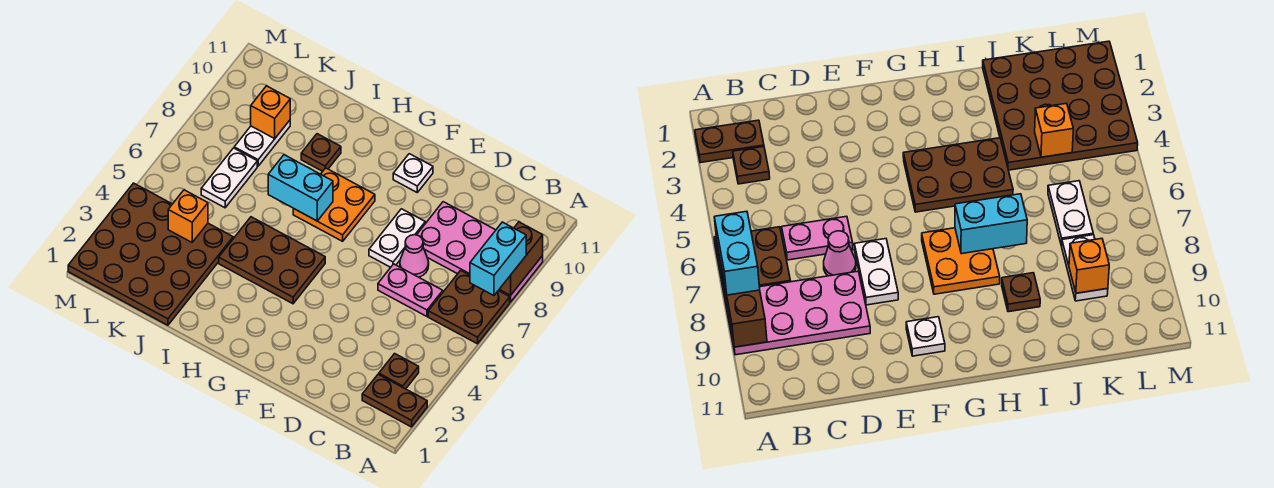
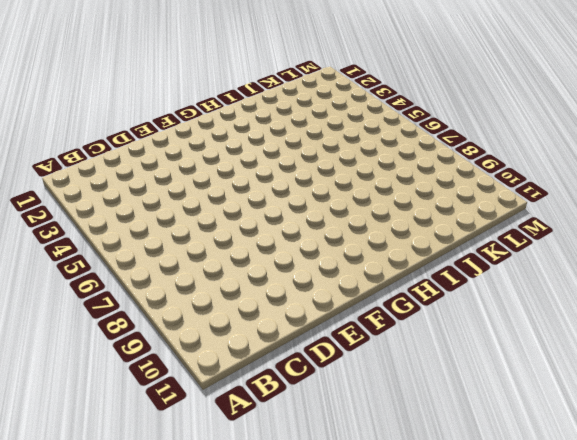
none -> brown plate A2:B2 level 1
none -> brown plate A6:B7 level 1
none -> pink plate A8:D9 level 1

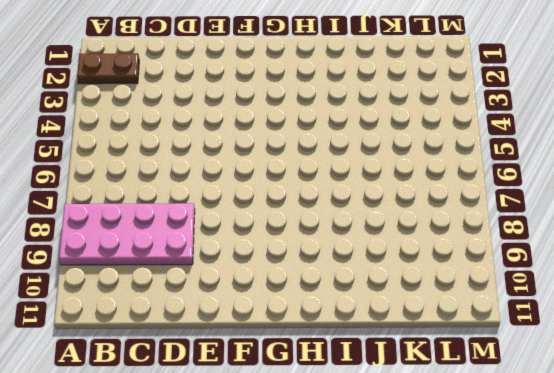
none -> brown plate A6:B7 level 1
none -> brown plate B3 level 1
none -> pink plate C6:D6 level 1

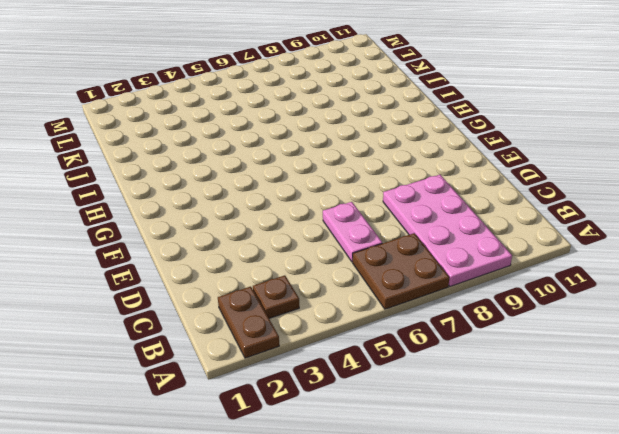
none -> pink cone D7 level 1
none -> white plate E7:E8 level 1
none -> white plate F10 level 1

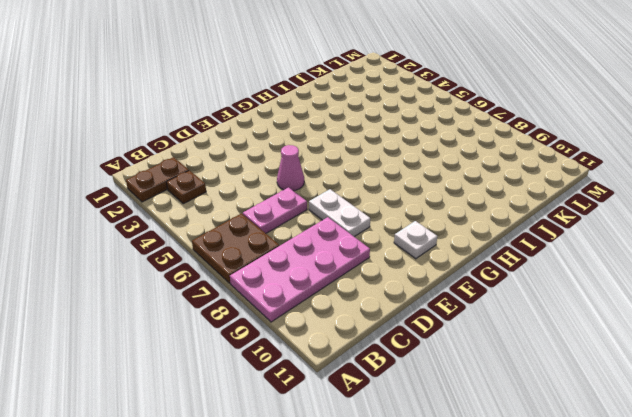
pink cone E5 level 1 -> pink cone D7 level 1
none -> brown plate G4:I5 level 1
none -> orange plate G7:H8 level 1
none -> brown plate I9 level 1

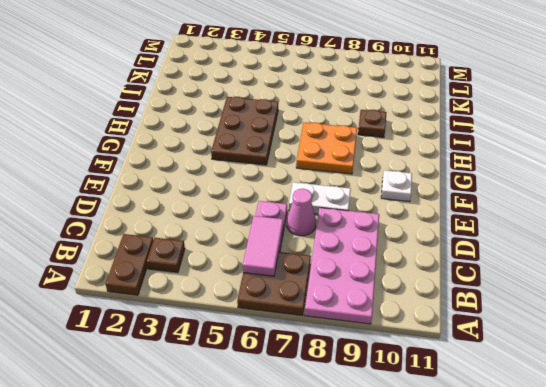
pink tile B6:C6 level 2 -> none
none -> brown plate J1:M4 level 1
none -> white plate K6:K7 level 1
none -> white plate K8:K9 level 1

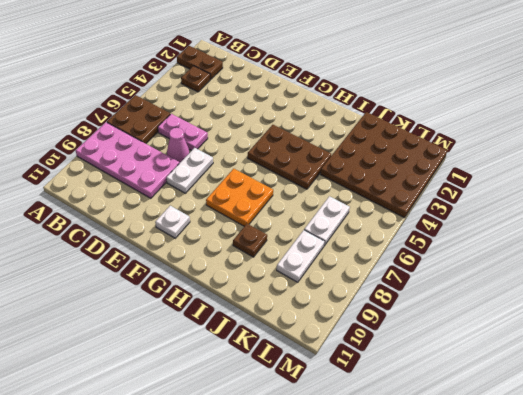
none -> brown brick A8:A9 level 2
none -> cyan brick H7:I7 level 2
none -> orange brick K4 level 2

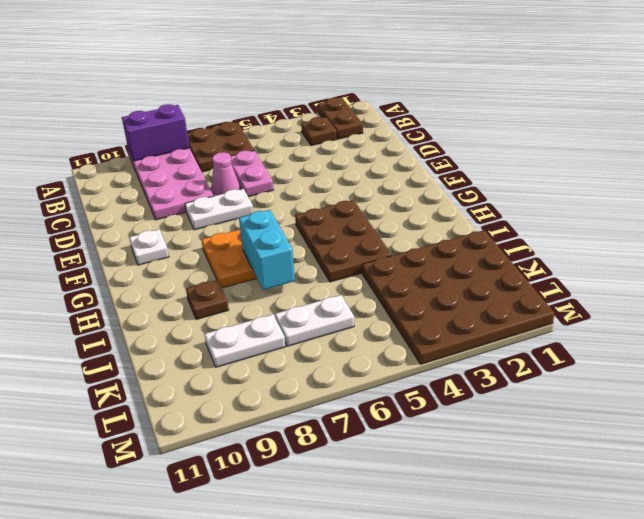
purple brick A8:A9 level 2 -> brown brick A8:A9 level 2
none -> orange brick K4 level 2
none -> orange brick K9 level 2
none -> cyan brick A7:A8 level 3

